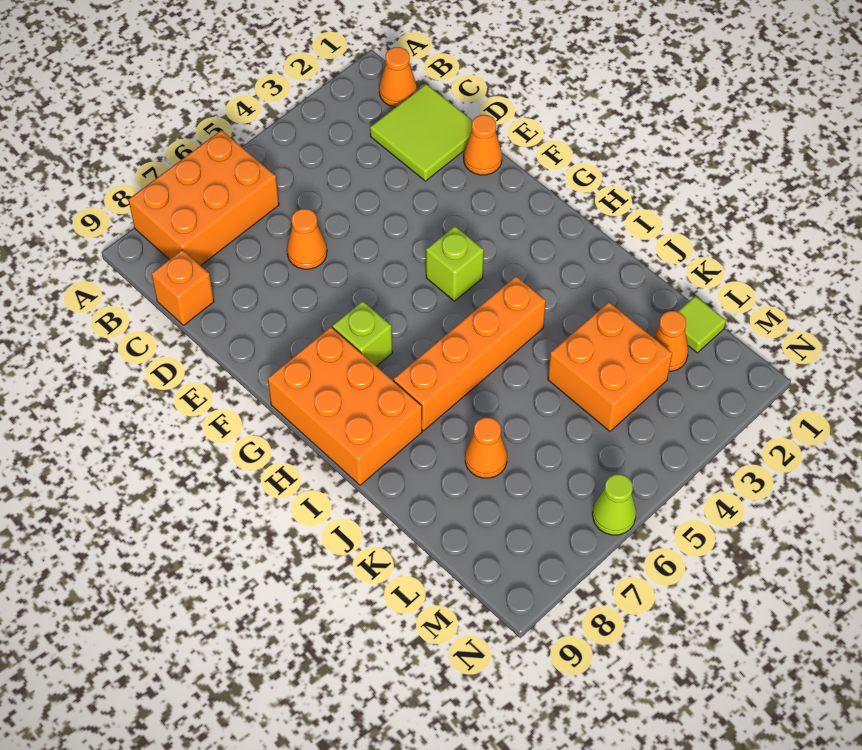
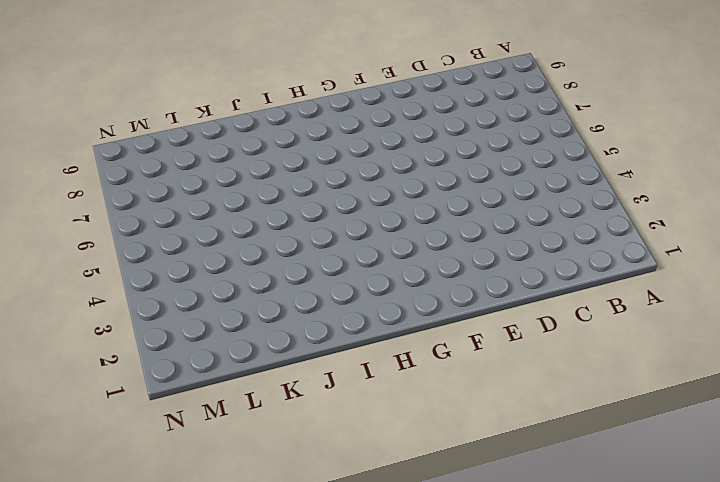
none -> orange brick A6:B8 level 1
none -> orange cone B1 level 1
none -> lime tile C1:D2 level 1

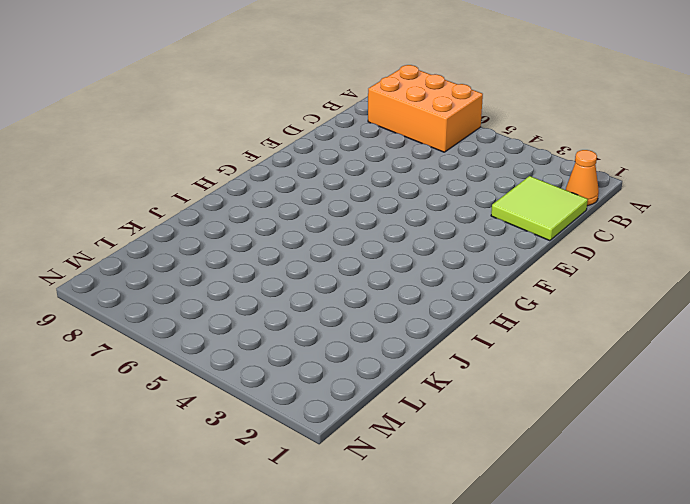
none -> orange brick C9 level 1
none -> orange cone D6 level 1
none -> orange cone E1 level 1

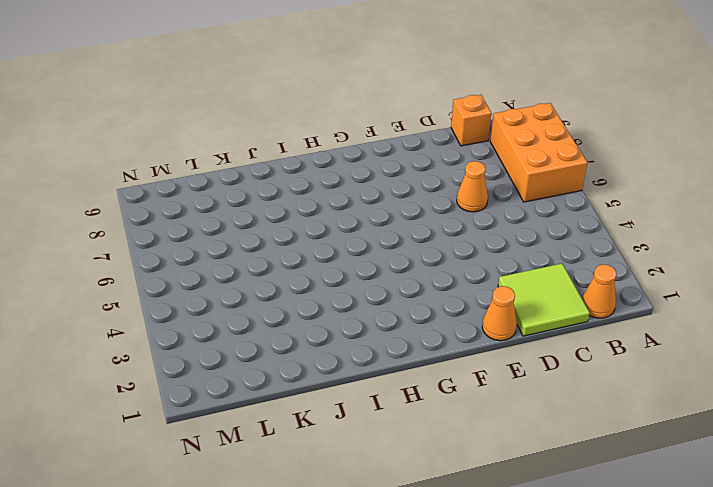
none -> lime brick G4 level 1
none -> lime brick G7 level 1
none -> orange brick G8:I9 level 1

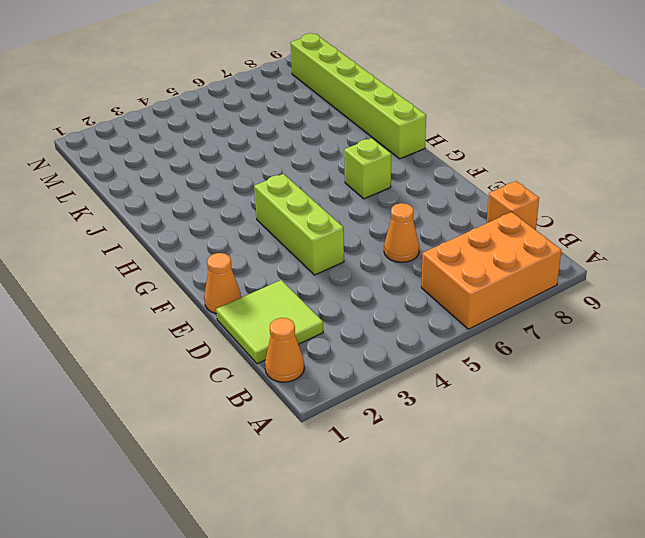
lime brick E4:G4 level 1 -> lime brick G4 level 1
lime brick H9:M9 level 1 -> orange brick G8:I9 level 1
none -> orange brick I4:I7 level 1
none -> orange brick K3:L4 level 1
none -> orange cone K7 level 1

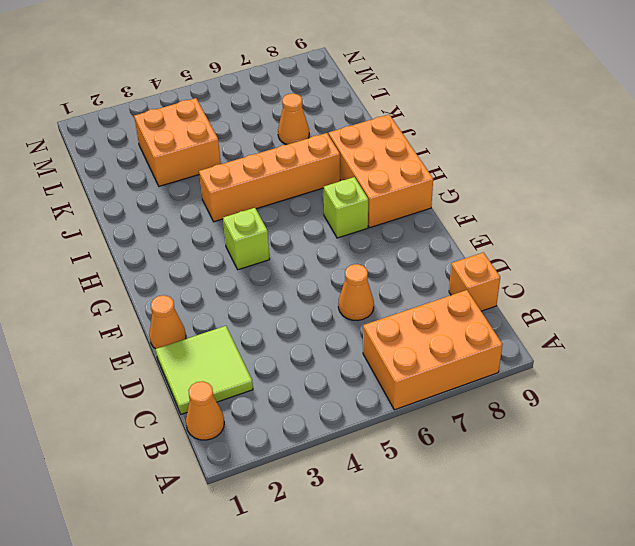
none -> lime tile L1 level 1
none -> orange cone L2 level 1
none -> lime cone N6 level 1

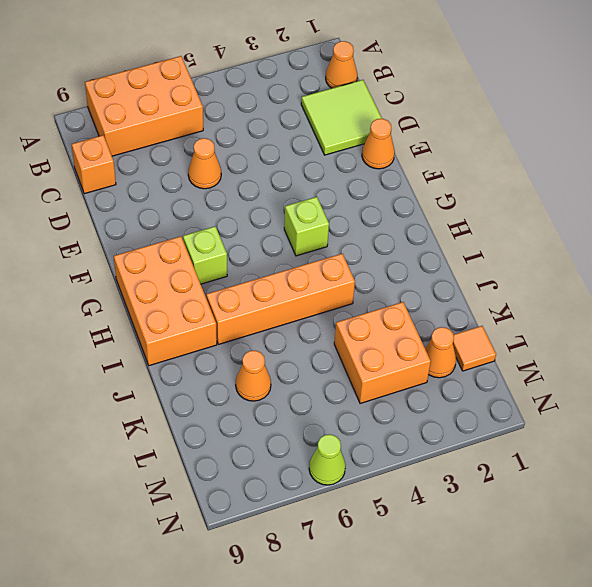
orange tile L1 level 1 -> lime tile L1 level 1

